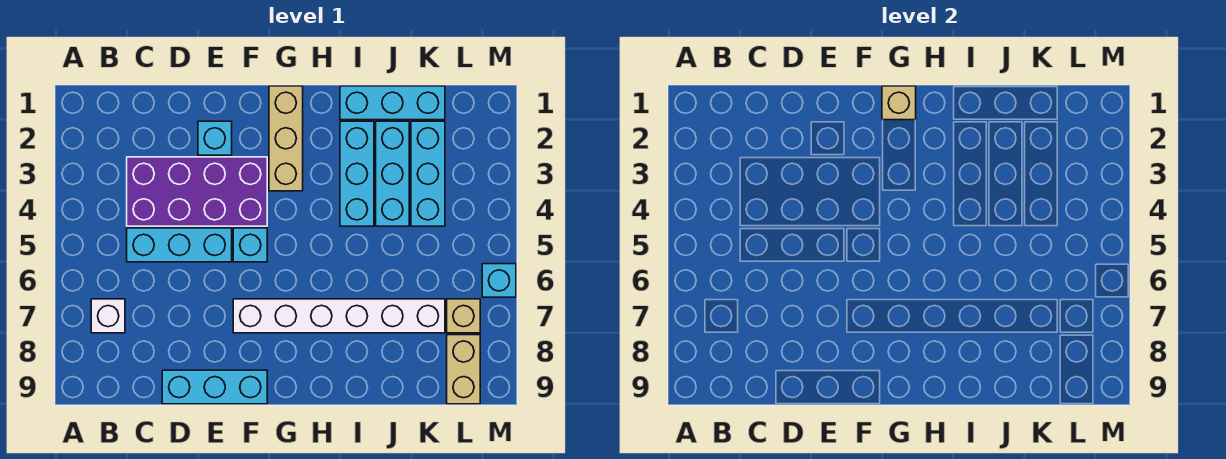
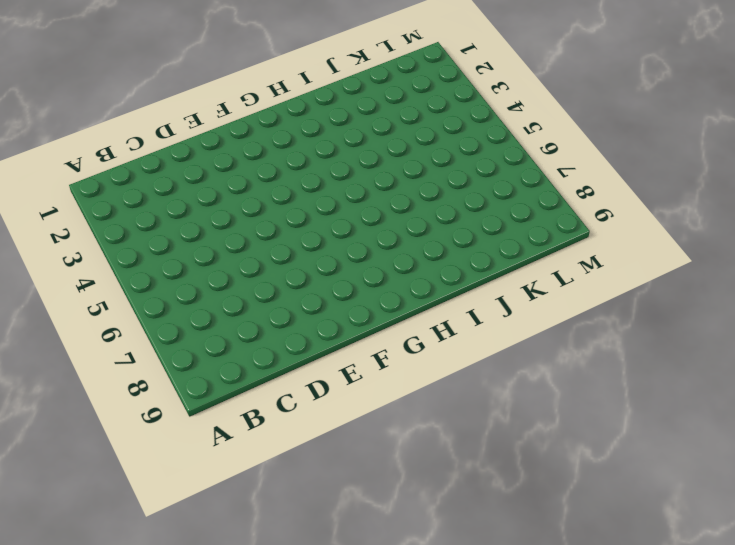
none -> white brick B7 level 1
none -> purple brick C3:F4 level 1
none -> cyan brick C5:E5 level 1

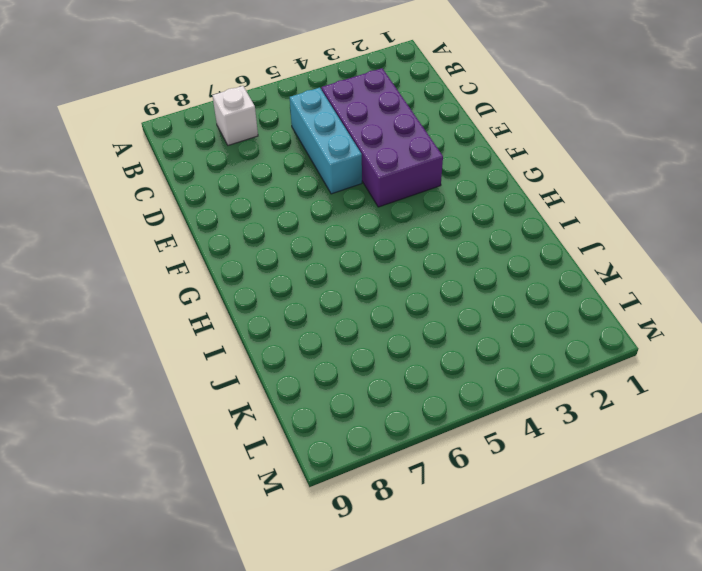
none -> cyan brick D9:F9 level 1
none -> cyan brick E2 level 1
none -> cyan brick F5 level 1

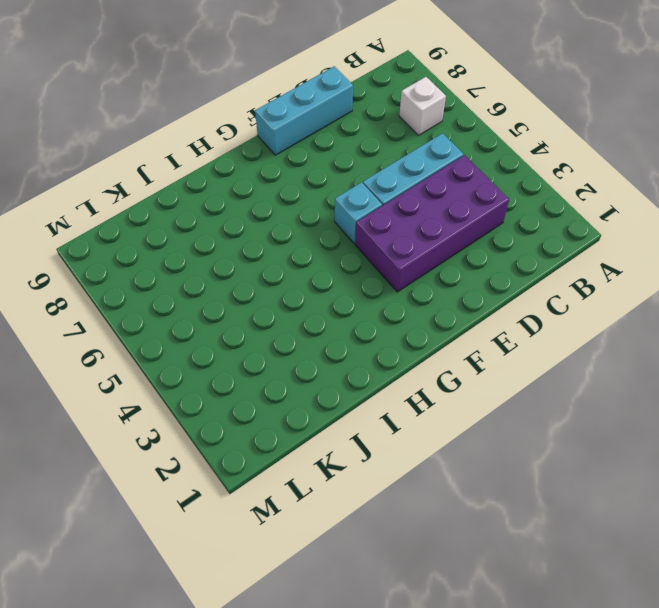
none -> cyan brick E2 level 1
none -> white brick F7:K7 level 1
none -> tan brick G1:G3 level 1

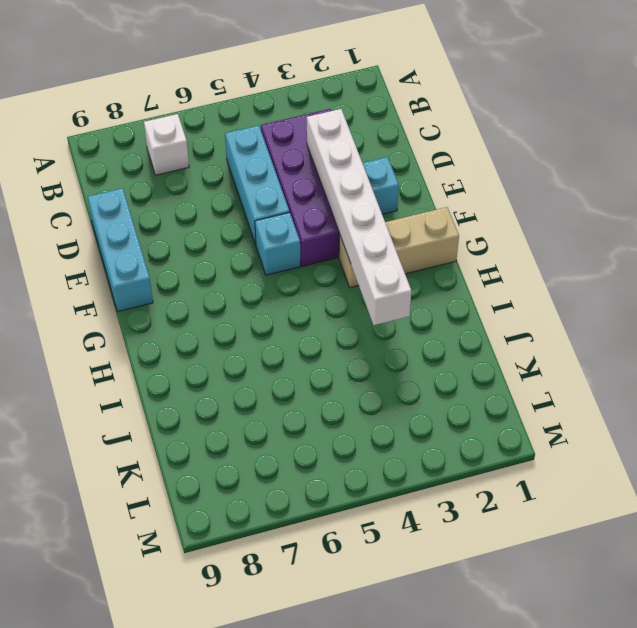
white brick D3:I3 level 2 -> white brick F7:K7 level 1
none -> cyan brick I1:K1 level 1
none -> cyan brick I2:I4 level 1
none -> cyan brick J2:J4 level 1

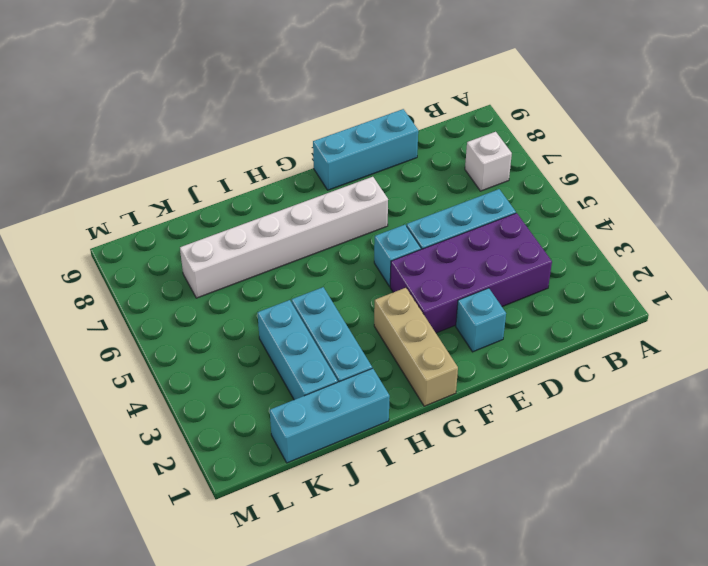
none -> cyan brick K2:K4 level 1
none -> tan brick L7 level 1
none -> tan brick L8:L9 level 1

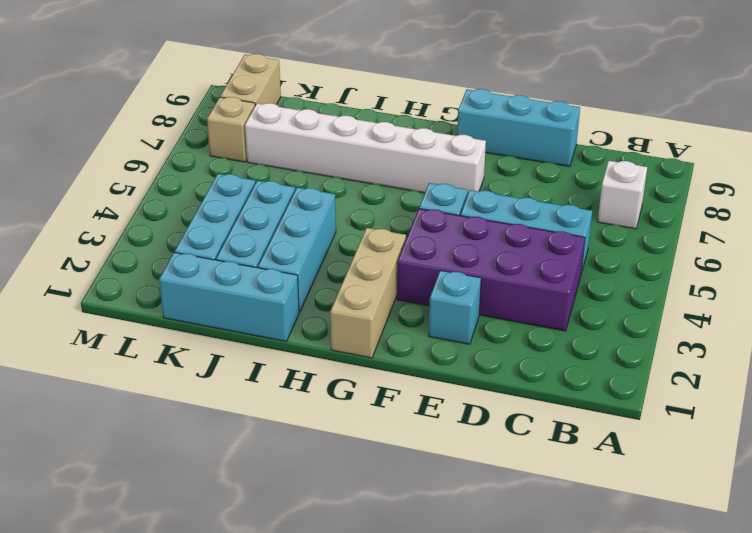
none -> cyan brick M6 level 1
none -> tan brick G1 level 2

